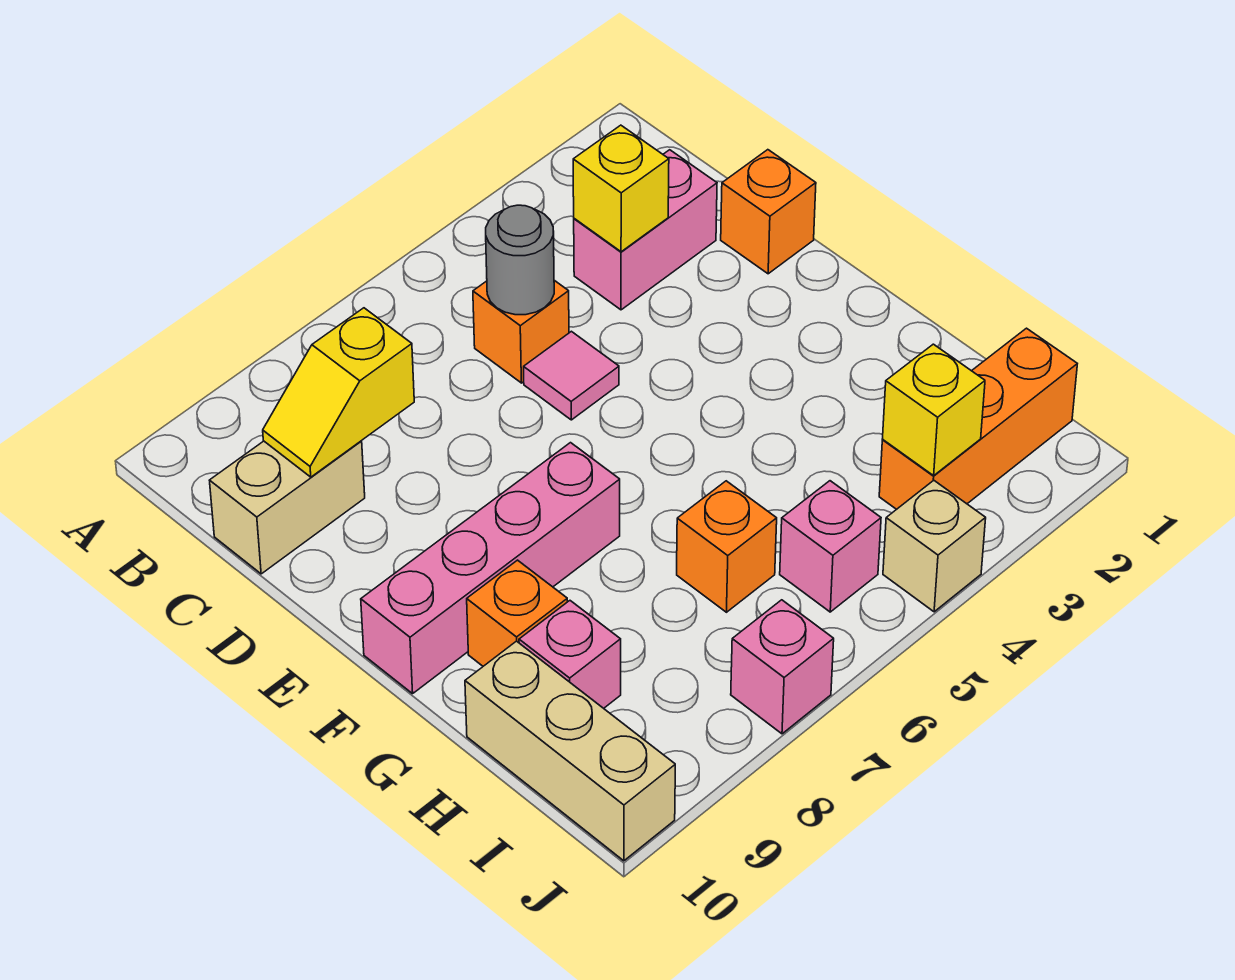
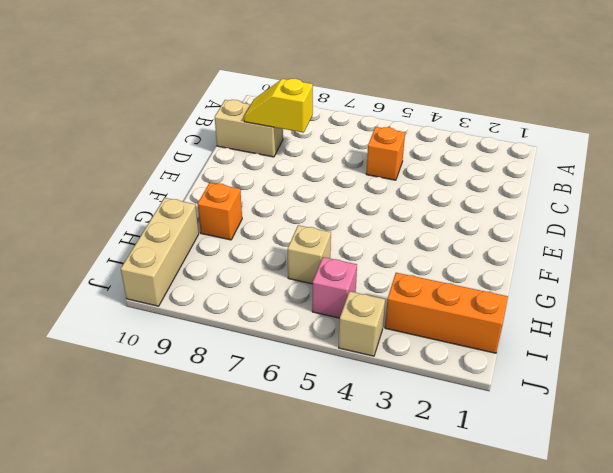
tan brick H6 level 1 -> orange brick H6 level 1
none -> pink brick C2:C3 level 1
none -> orange brick D1 level 1
none -> pink tile D5 level 1

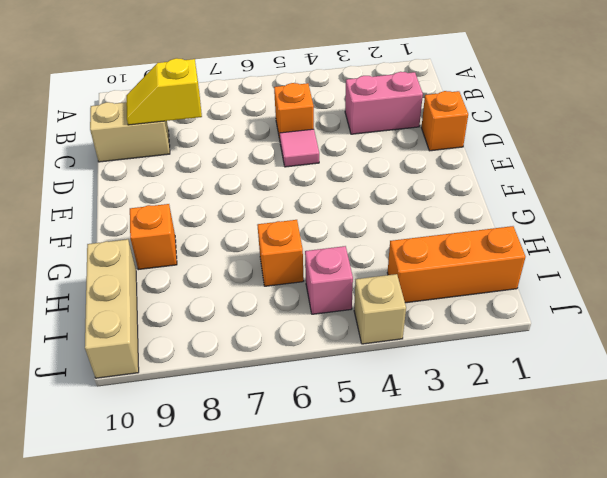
none -> pink brick F7:F10 level 1
none -> pink brick H9 level 1
none -> pink brick J7 level 1

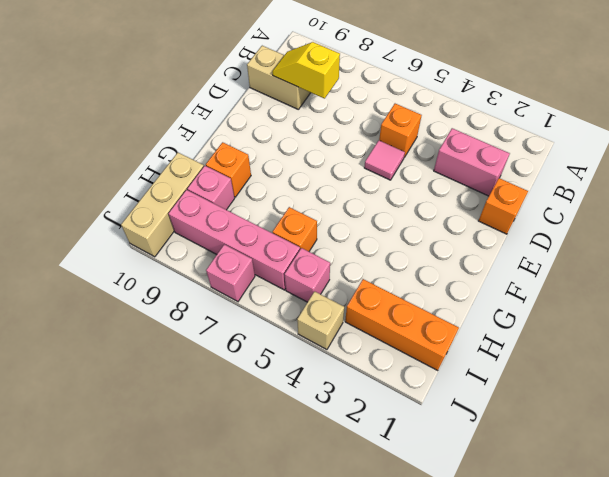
pink brick I6:I9 level 1 -> pink brick F7:F10 level 1
none -> yellow brick C3 level 2
none -> grey round brick C5 level 2
none -> yellow brick I3 level 2

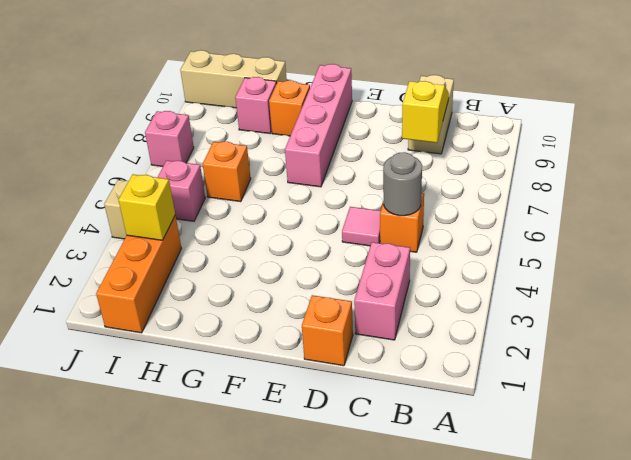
none -> yellow brick C3 level 2

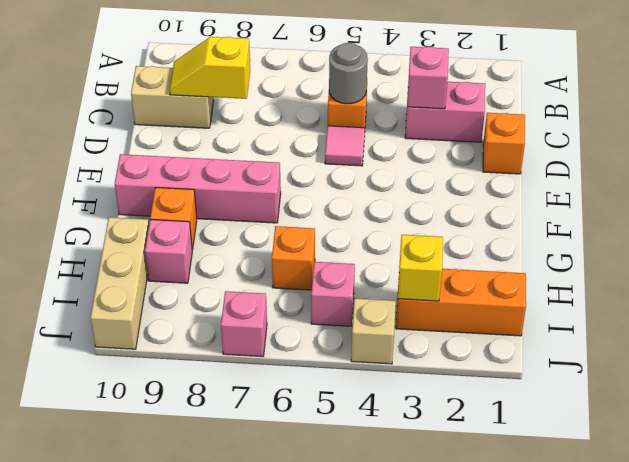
pink brick C3 level 2 -> yellow brick C3 level 2

